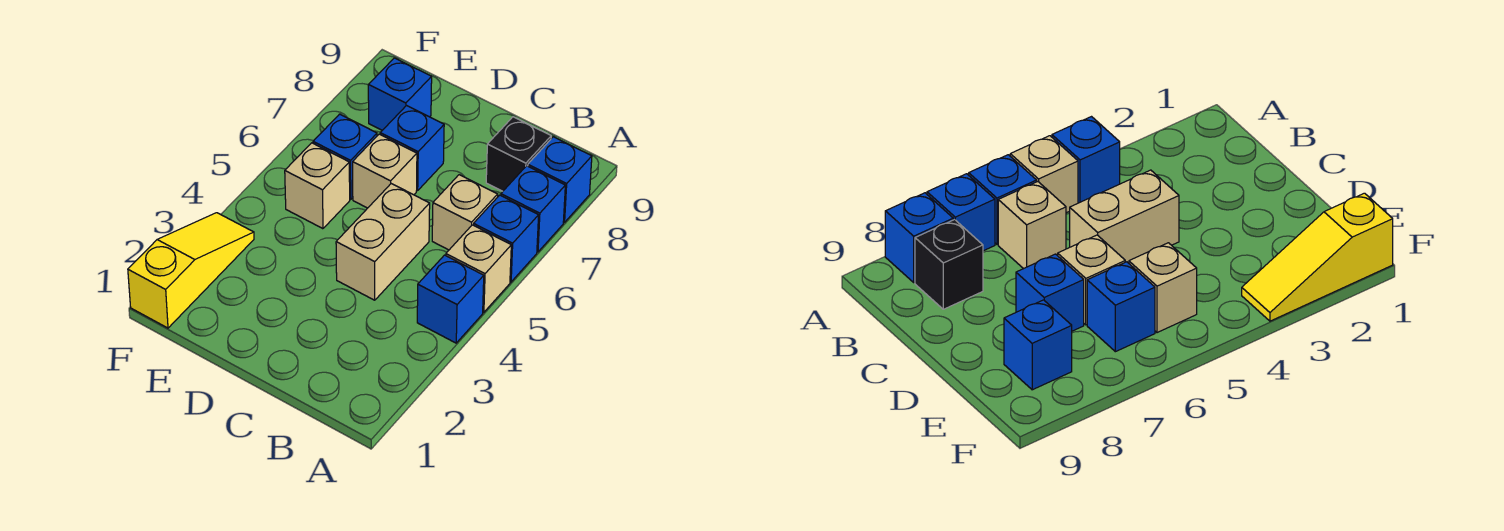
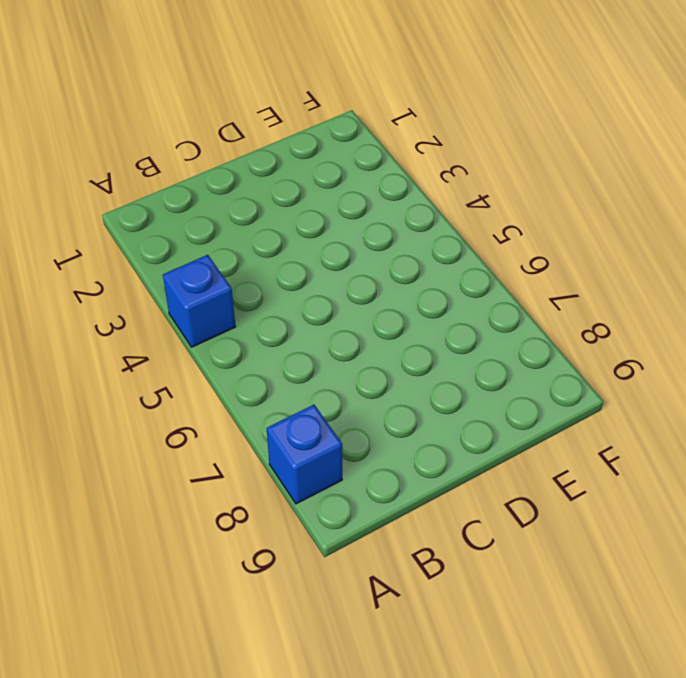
none -> tan brick A5 level 1
none -> blue brick A6 level 1
none -> blue brick A7 level 1

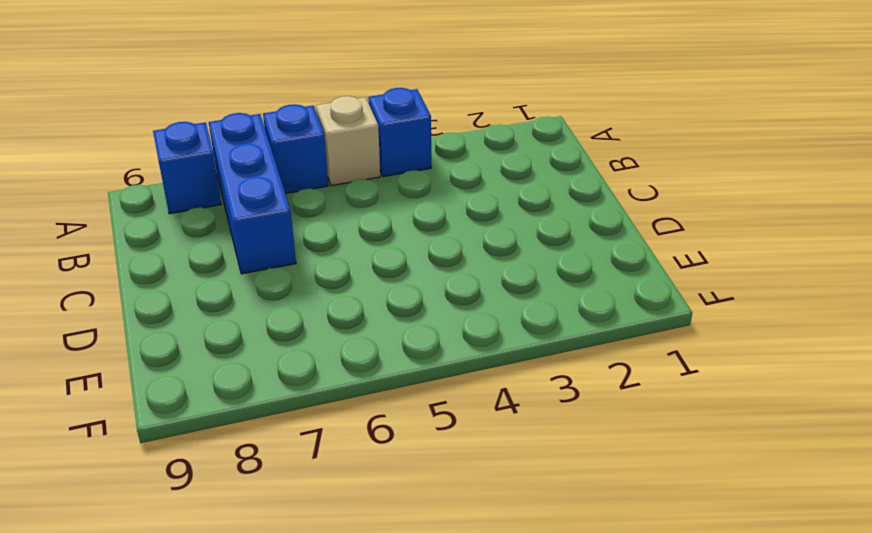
blue brick A7:C7 level 1 -> blue brick A7 level 1
none -> tan brick B6 level 1
none -> black brick B8 level 1
none -> tan brick C4:C5 level 1

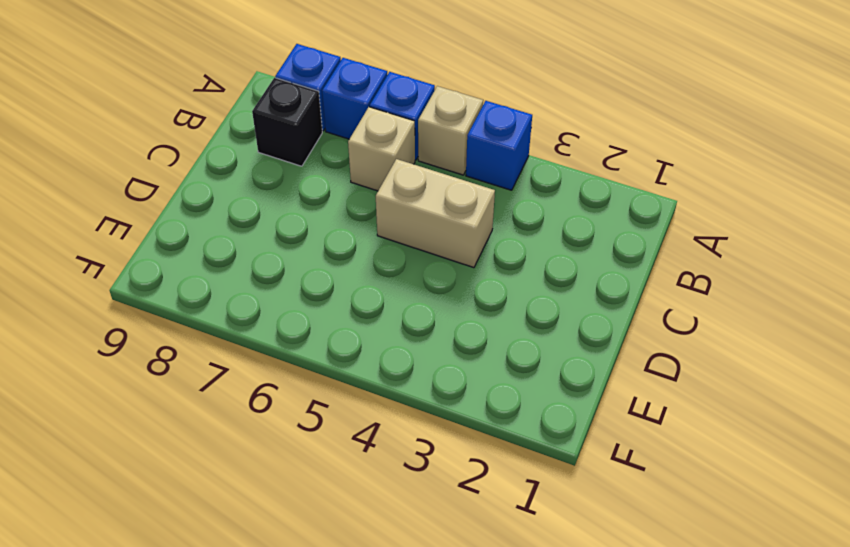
none -> tan brick D6 level 1
none -> blue brick D7 level 1
none -> tan brick E5 level 1

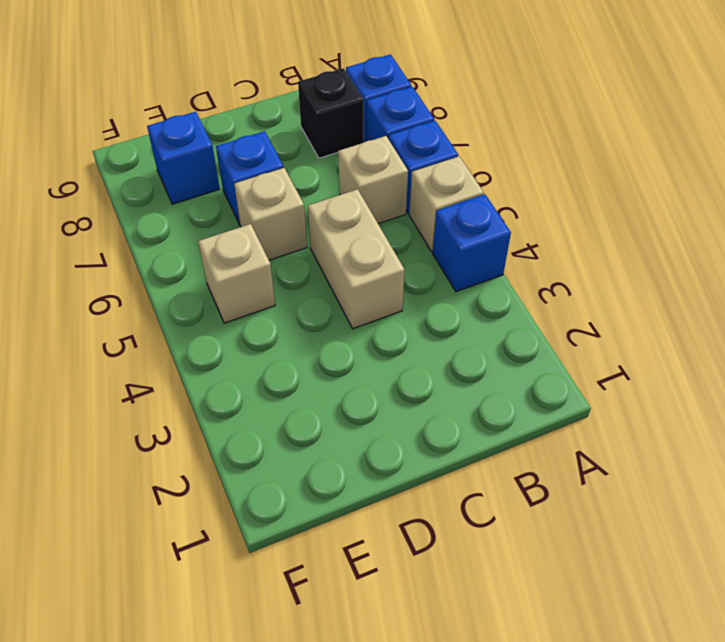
none -> blue brick E6 level 1
none -> yellow slope F1:F3 level 1 top 1

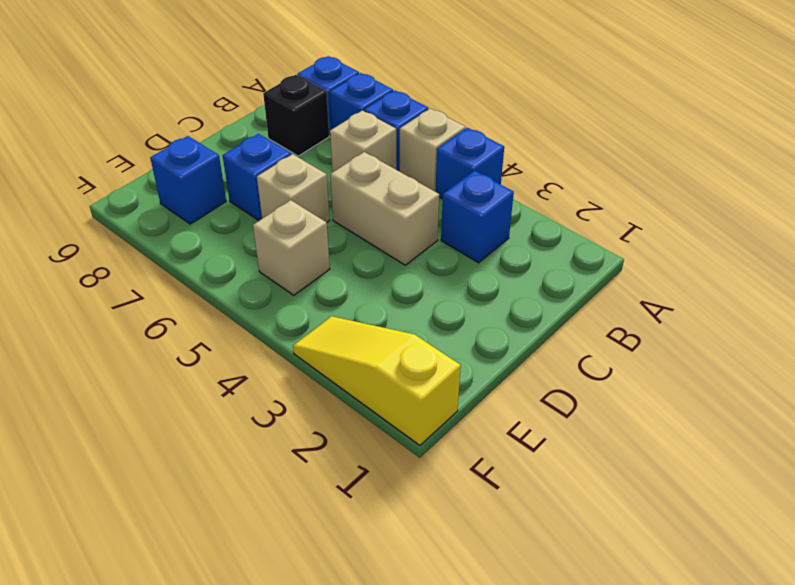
blue brick B3 level 1 -> blue brick E6 level 1

